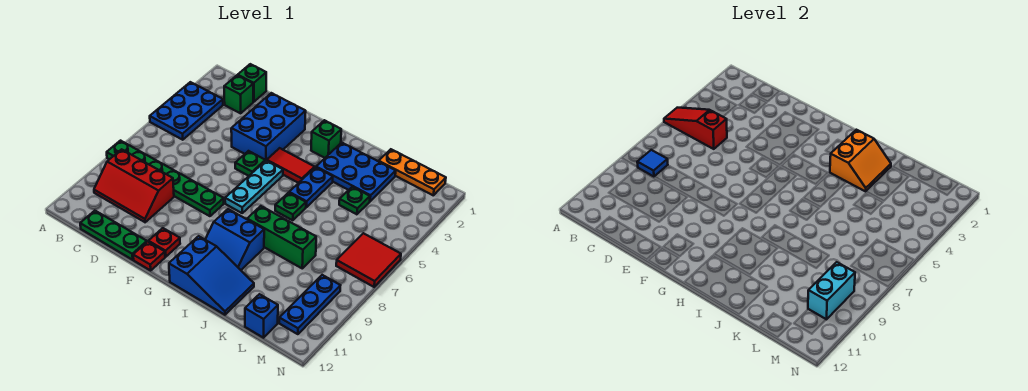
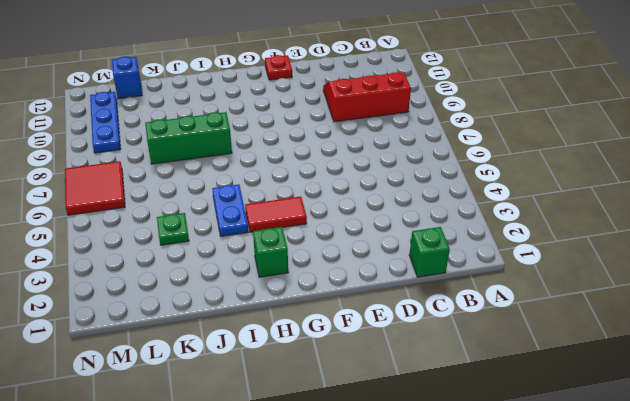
none -> blue plate A3:B5 level 1
none -> green plate A8:F8 level 1
none -> green brick C2 level 1

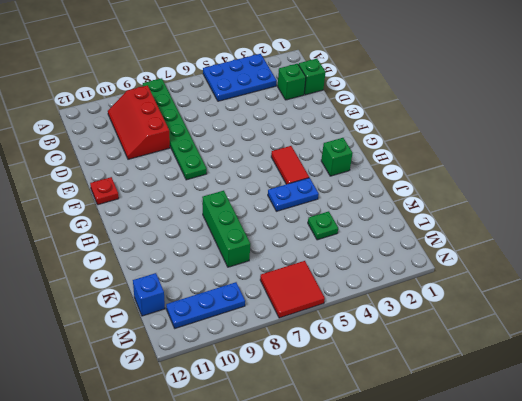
none -> green plate C12:E12 level 1
none -> blue brick E2:F4 level 1
none -> green plate F5 level 1

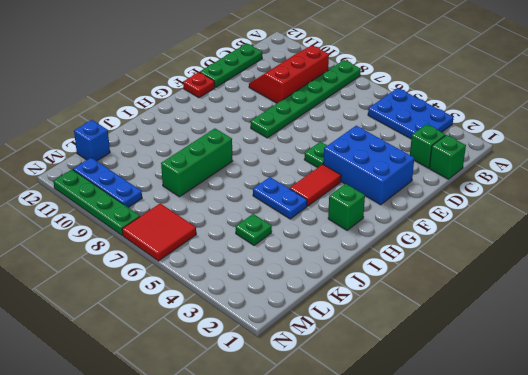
green plate N8:N11 level 1 -> none
none -> red plate F11 level 1
none -> cyan plate G5:G7 level 1
none -> blue slope H9:I10 level 1 top 9

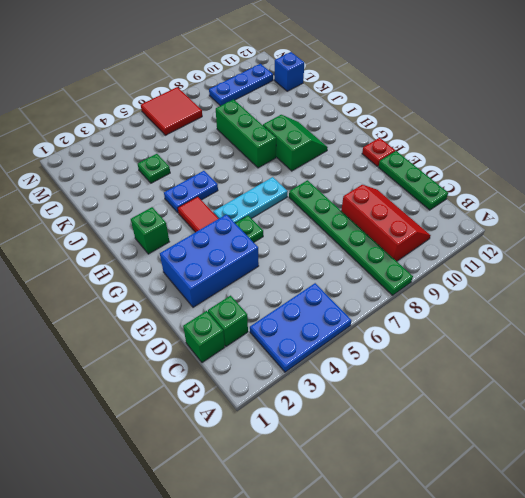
green slope H9:I10 level 1 top 9 -> blue slope H9:I10 level 1 top 9
none -> red plate F11 level 1
none -> blue slope H11:J12 level 1 top H
none -> blue plate I2:K3 level 1

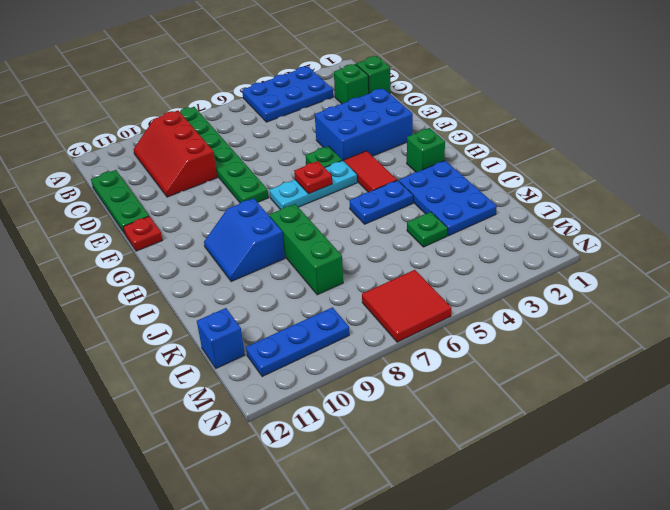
red plate G6 level 2 -> red plate F11 level 1
none -> blue slope H11:J12 level 1 top H
none -> green plate I6 level 1
none -> orange plate K1:M1 level 1

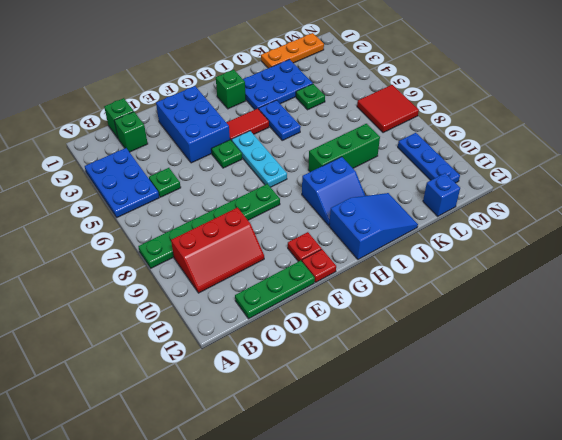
green plate C5 level 1 -> green plate I6 level 1
none -> red slope A5:C5 level 2 top C
none -> blue tile B8 level 2
none -> orange slope I2:J3 level 2 top I

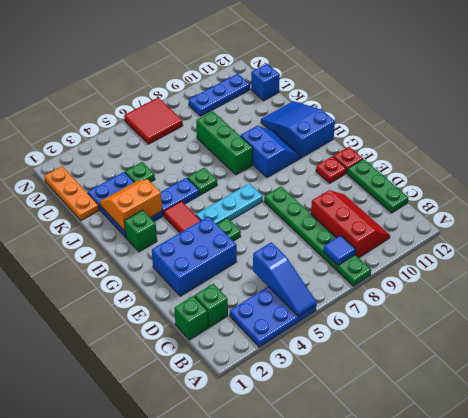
blue slope A5:C5 level 2 top C -> red slope A5:C5 level 2 top C
none -> cyan brick M9:M10 level 2

